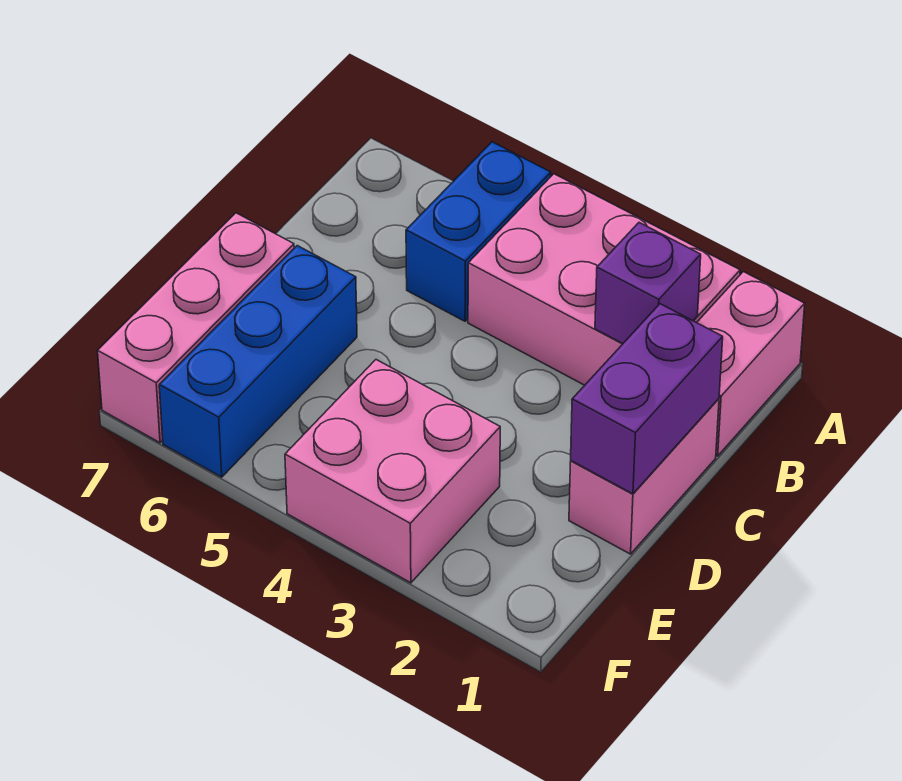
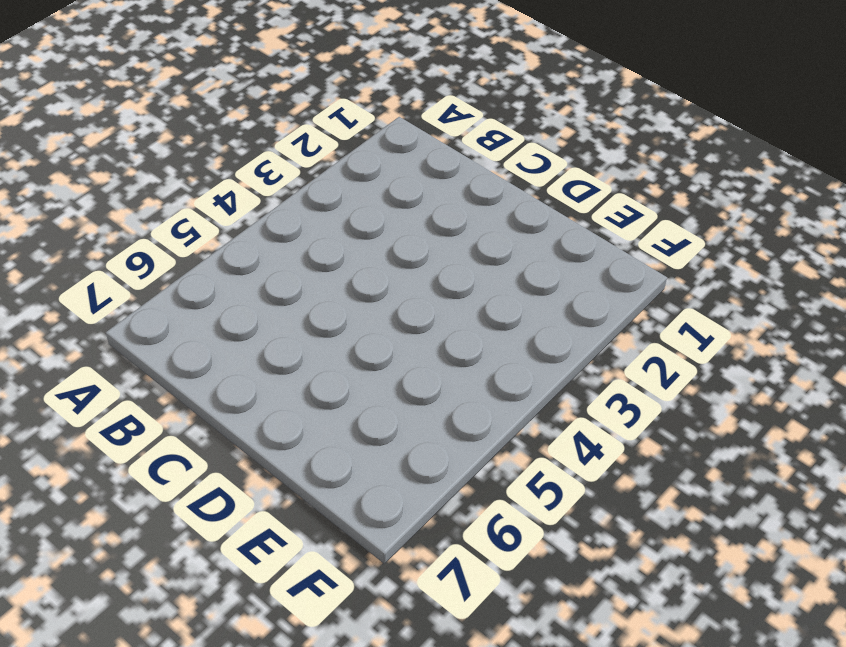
none -> pink brick A1:B1 level 1
none -> pink brick A2:B4 level 1

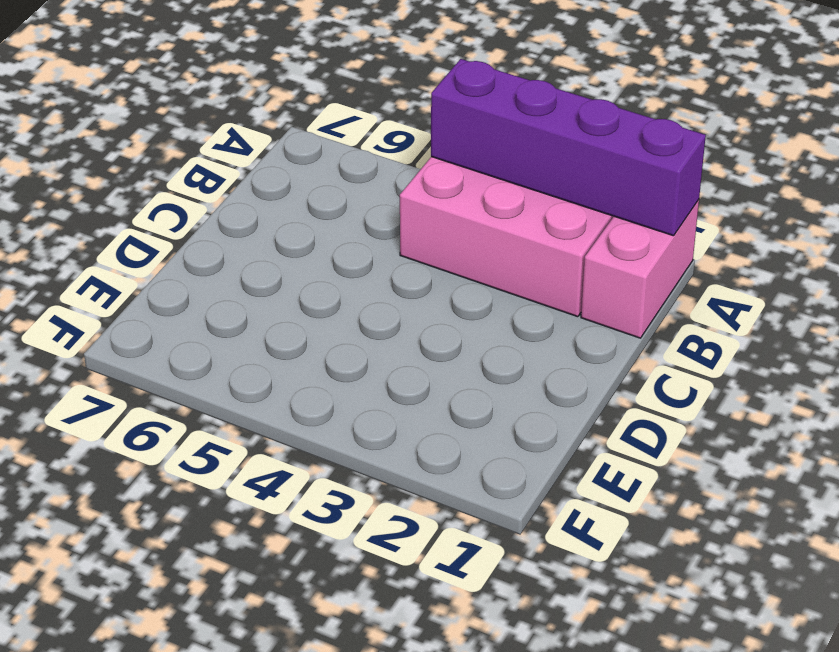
purple brick A1:A4 level 2 -> none
none -> blue brick A5:B5 level 1
none -> pink brick C1:D1 level 1

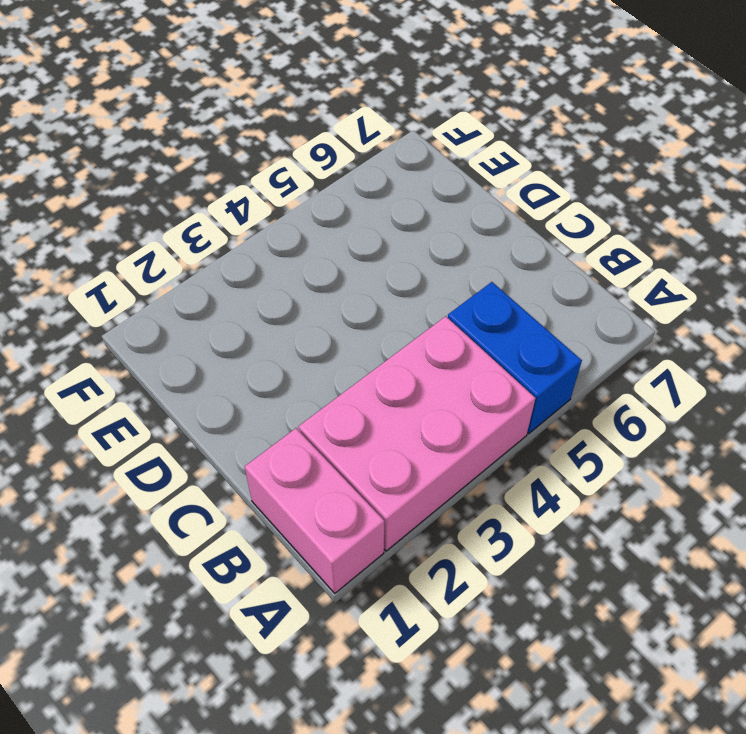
none -> pink brick C1:D1 level 1
none -> blue brick D6:F6 level 1

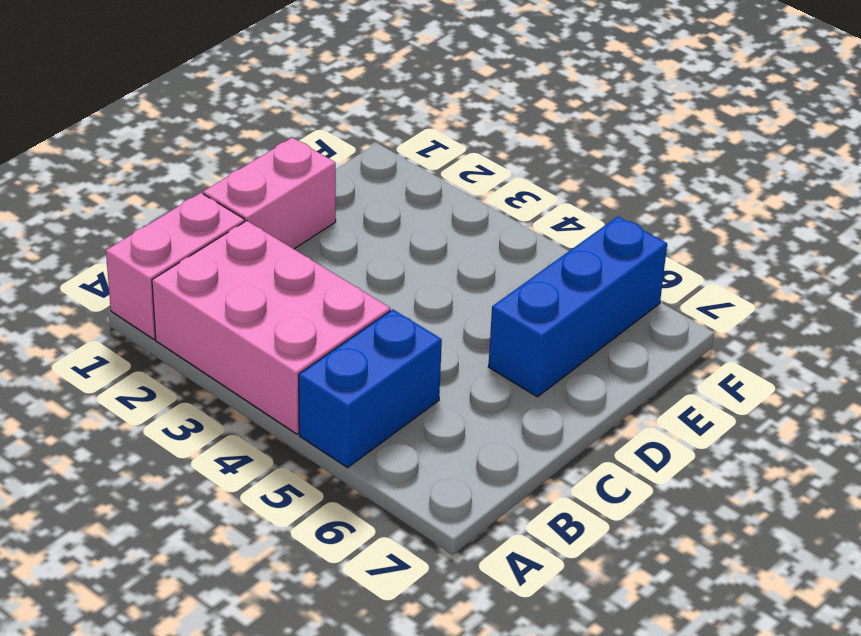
none -> pink brick D7:F7 level 1
none -> pink brick E3:F4 level 1

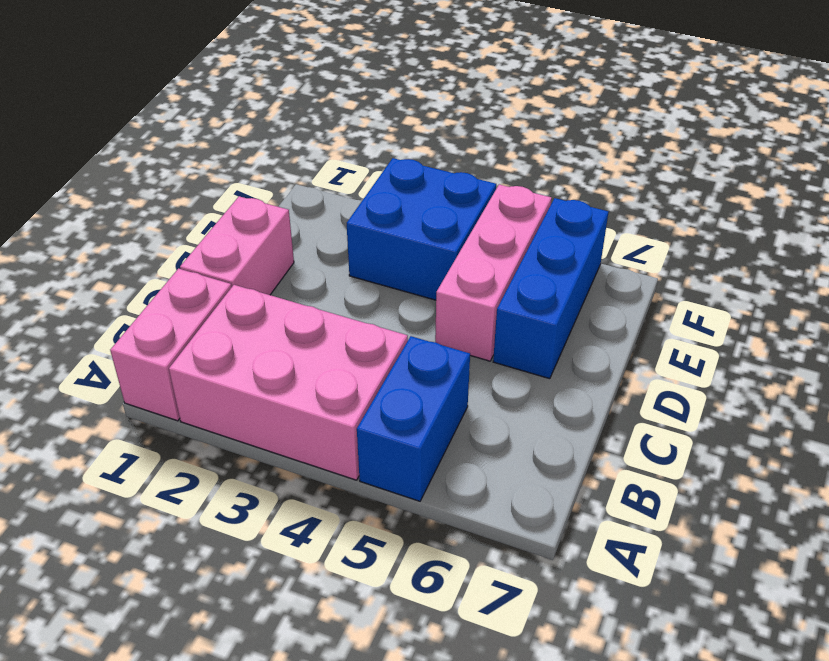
pink brick D5:F5 level 1 -> pink brick D7:F7 level 1
blue brick E3:F4 level 1 -> pink brick E3:F4 level 1
none -> purple brick B2 level 2
none -> purple brick C1:D1 level 2

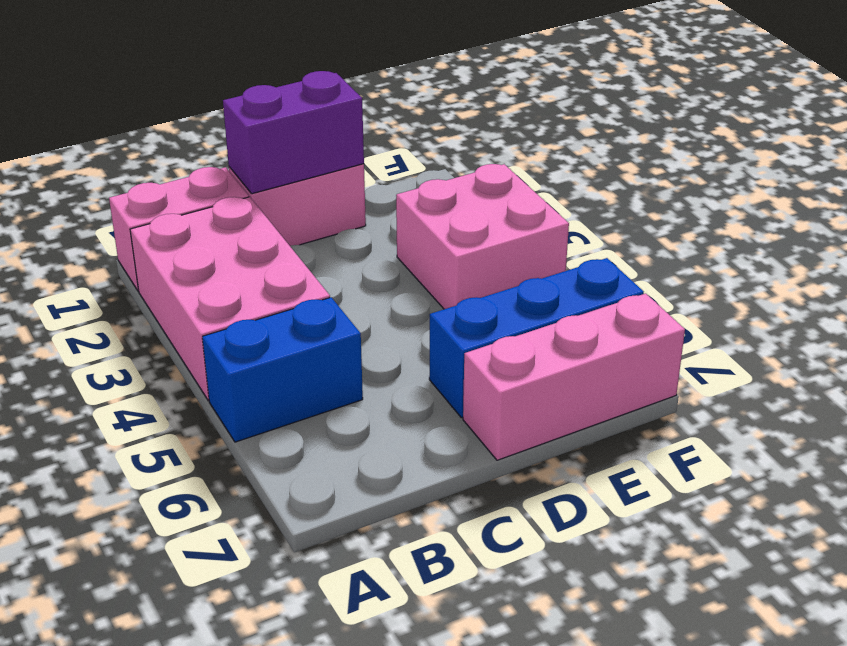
none -> purple brick B2 level 2

